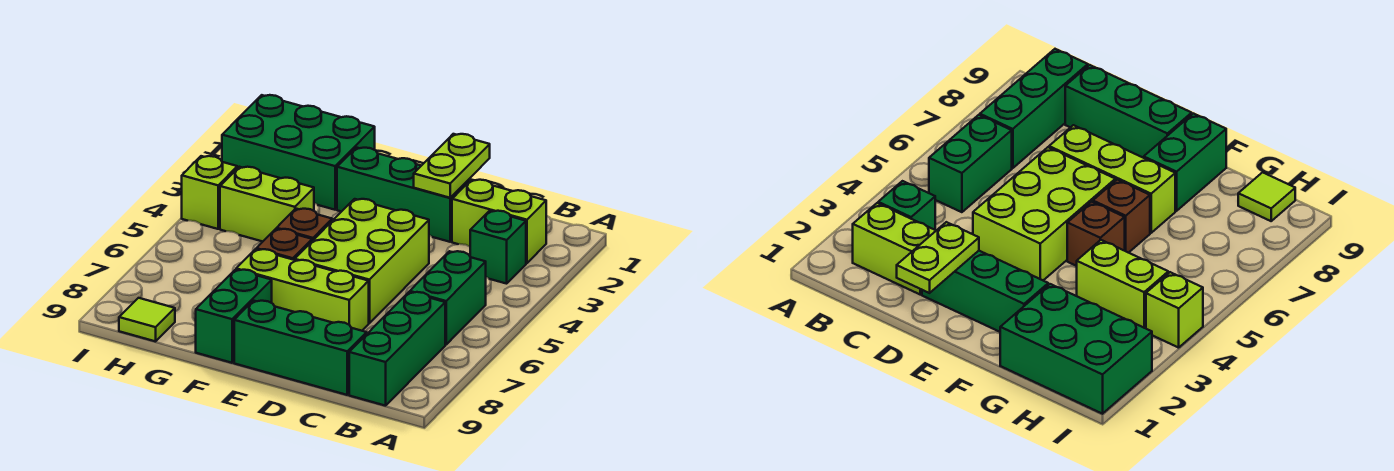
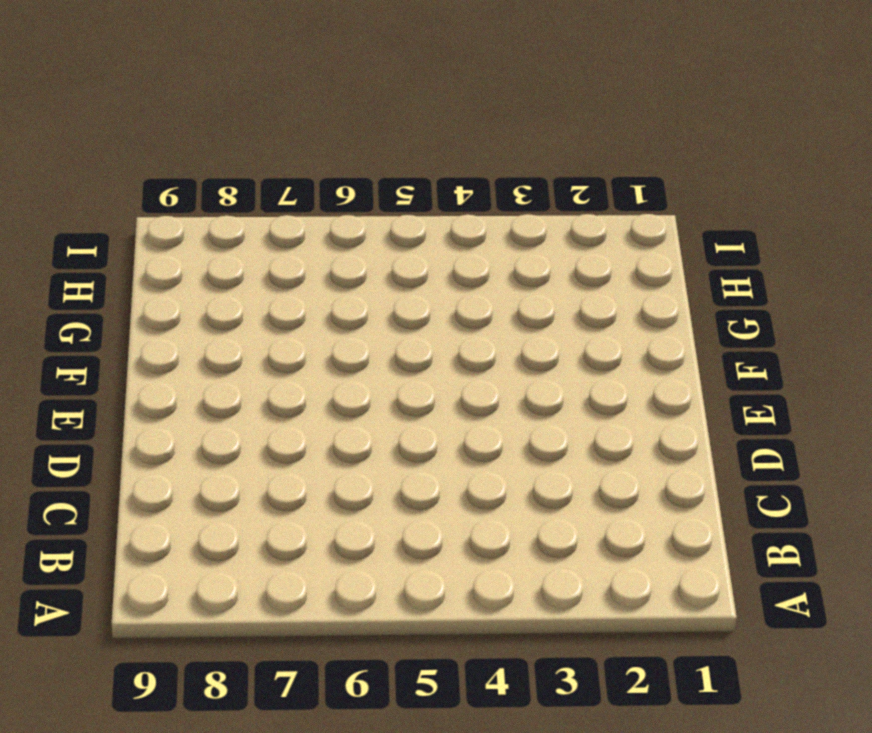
none -> lime brick B2:C2 level 1
none -> green brick B3 level 1
none -> green brick B5:B6 level 1

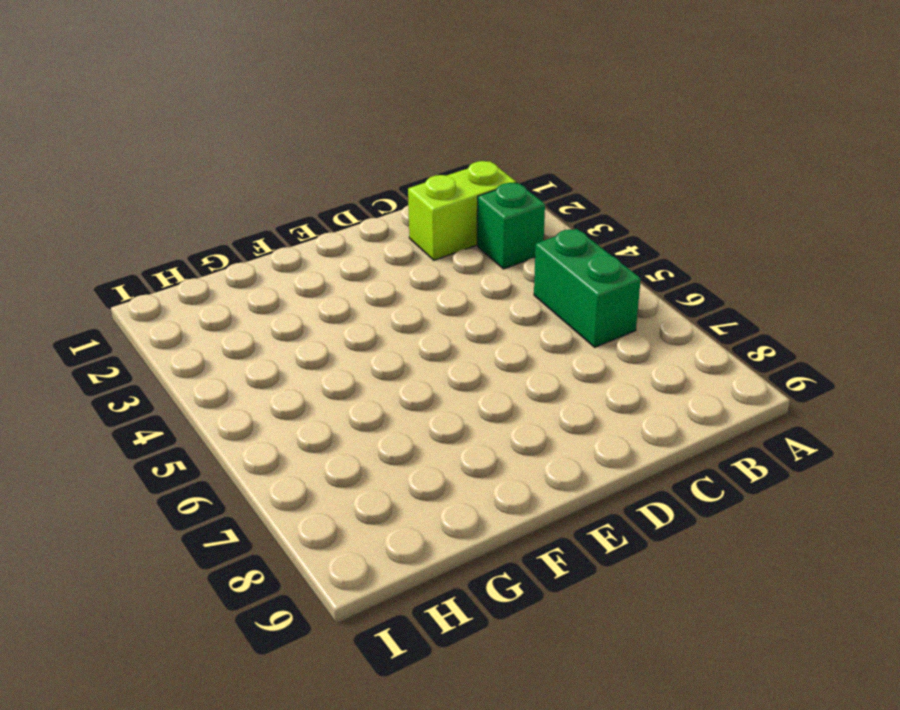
none -> green brick B7:B9 level 1
none -> green brick C9:E9 level 1
none -> green brick D2:F2 level 1

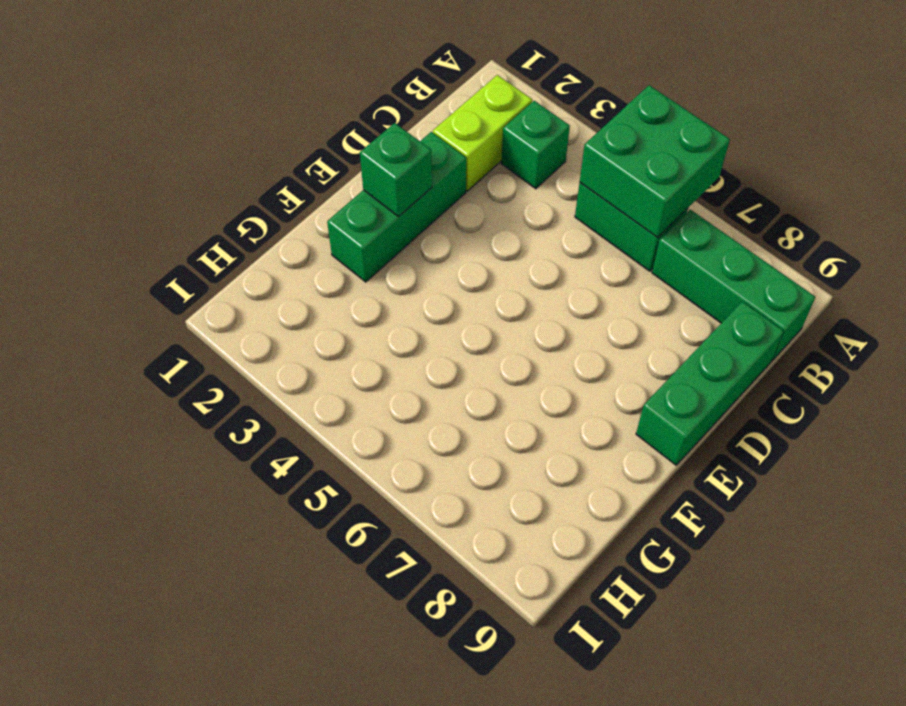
green brick A5:B6 level 2 -> none
green brick E2 level 2 -> none
none -> lime brick D4:E6 level 1
none -> lime brick D7:F7 level 1
none -> brown brick F5 level 1

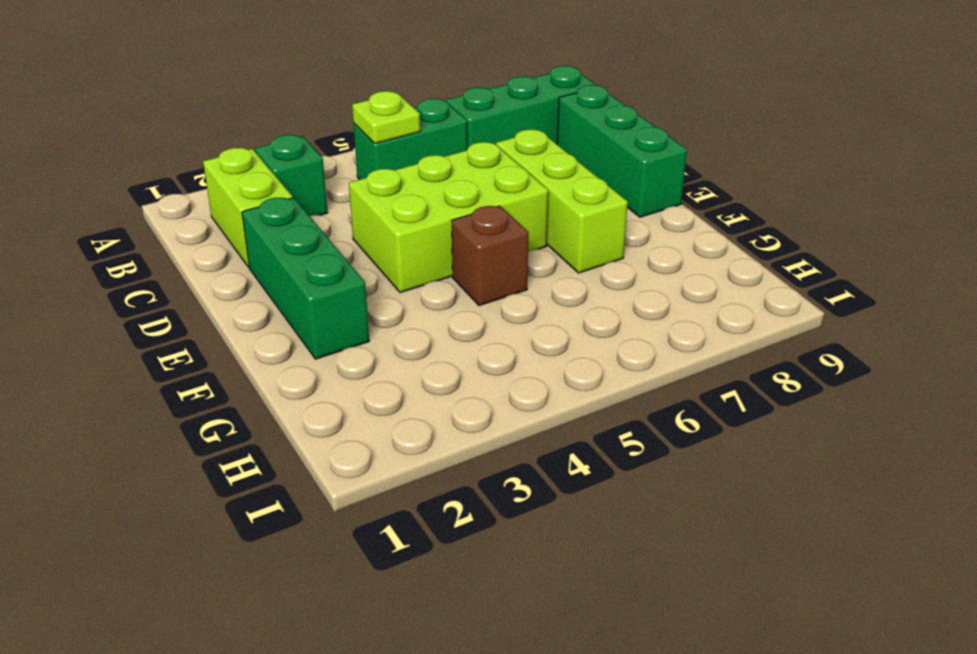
lime plate B5 level 2 -> none
none -> brown brick F6 level 1
none -> green brick F8:F9 level 1
none -> green brick G1:I2 level 1

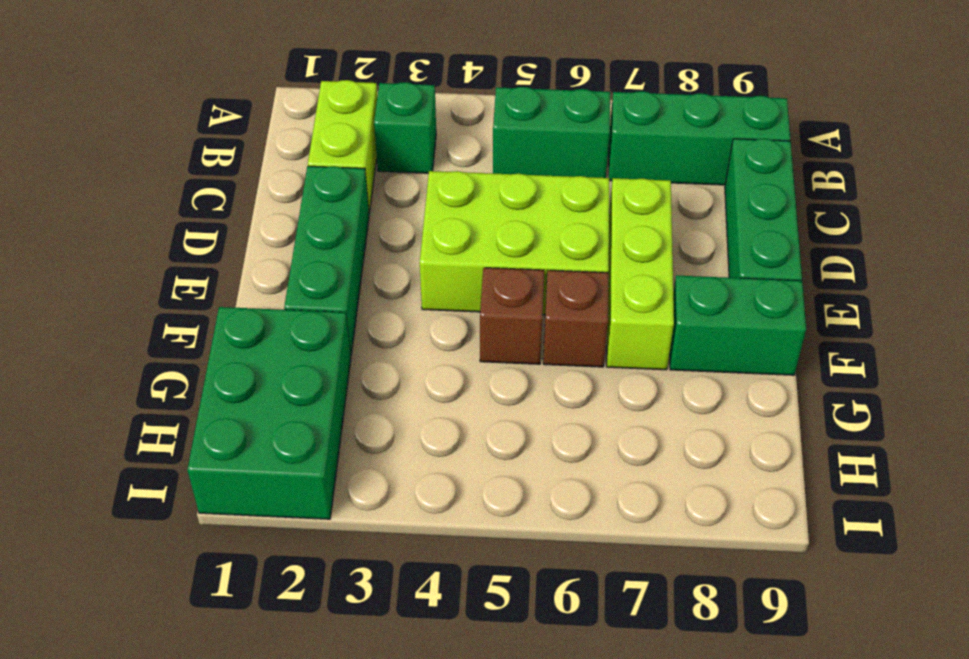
none -> lime brick G4:H4 level 1
none -> lime tile H9 level 1
none -> lime brick I4 level 1

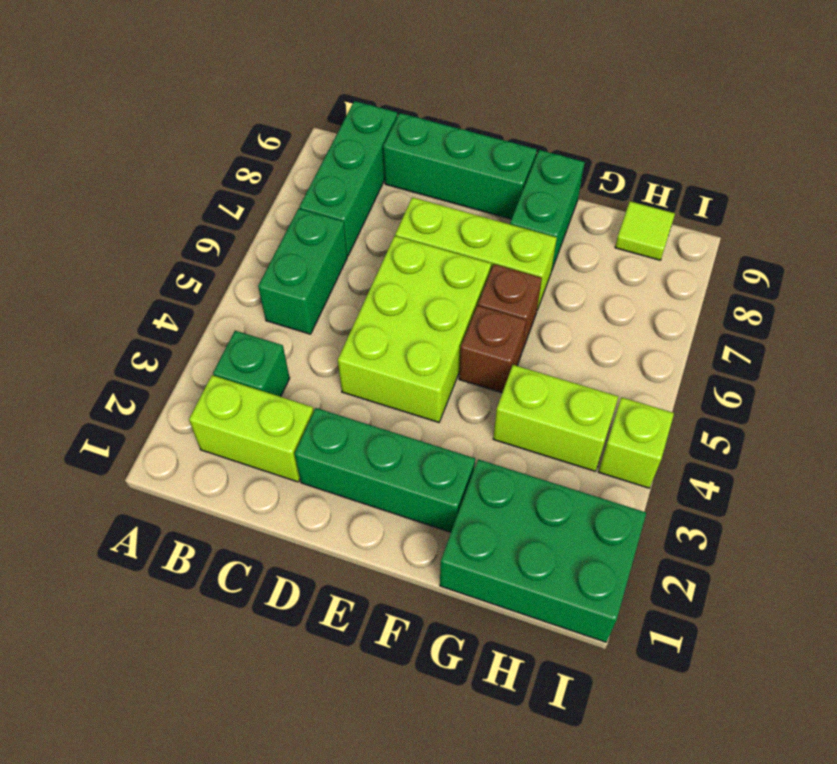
none -> lime plate D1:D2 level 2

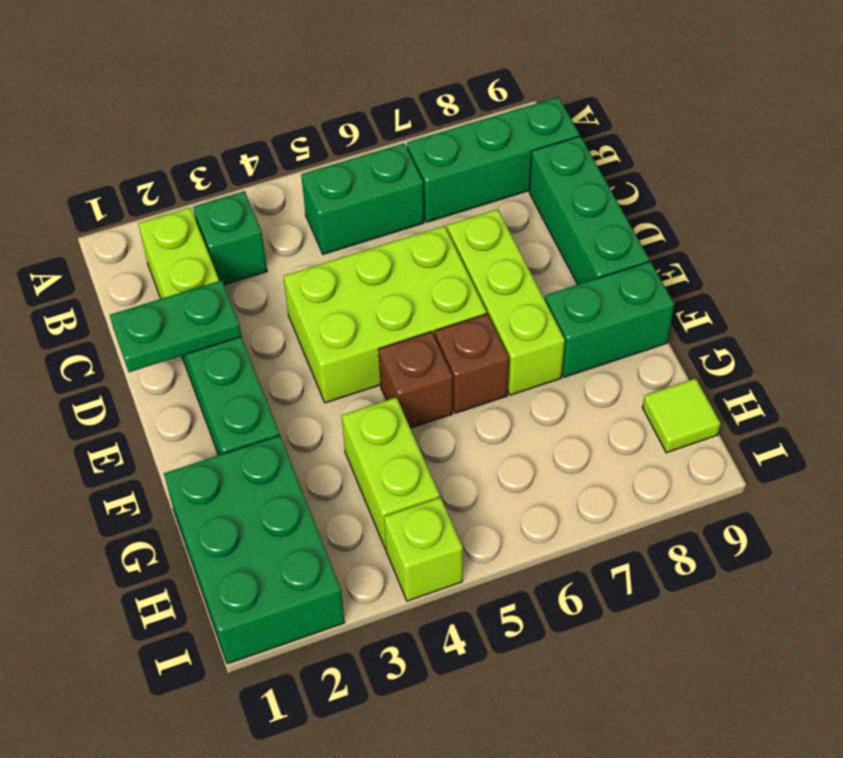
green plate D1:D2 level 2 -> lime plate D1:D2 level 2

